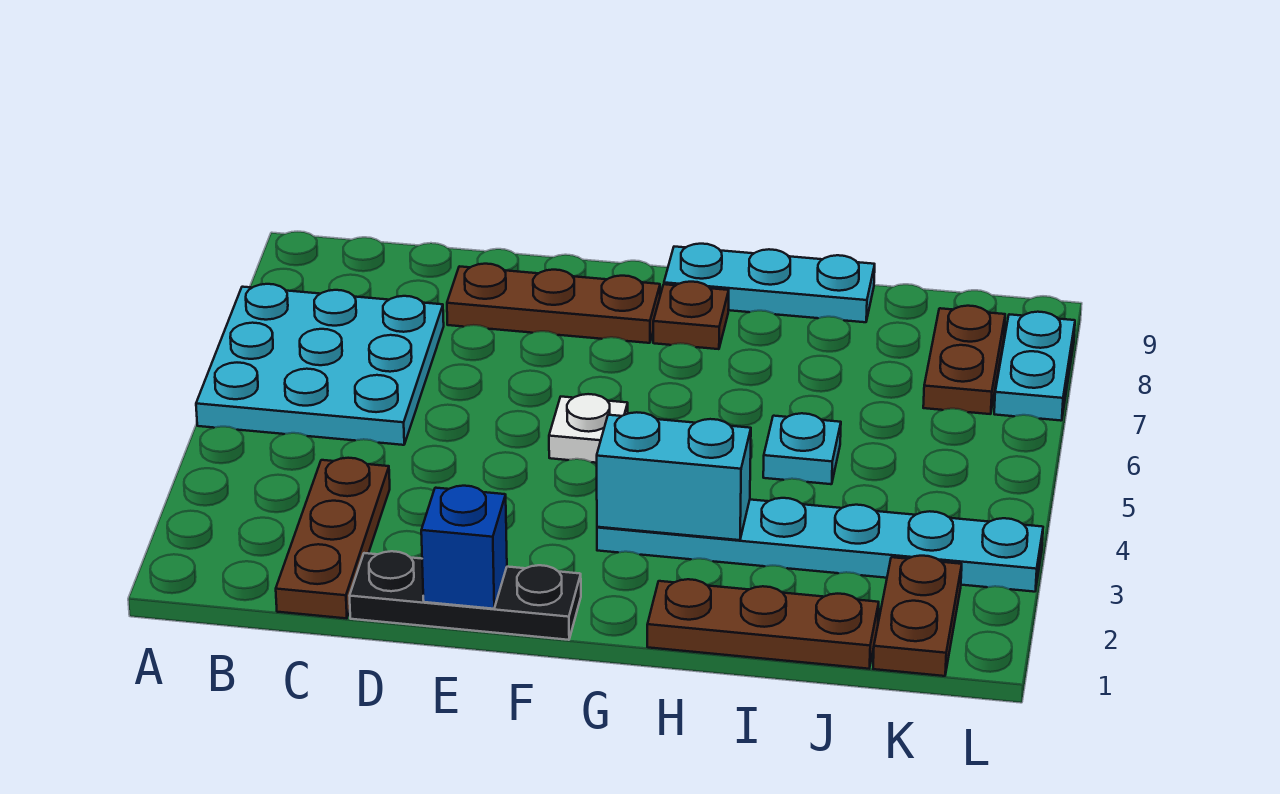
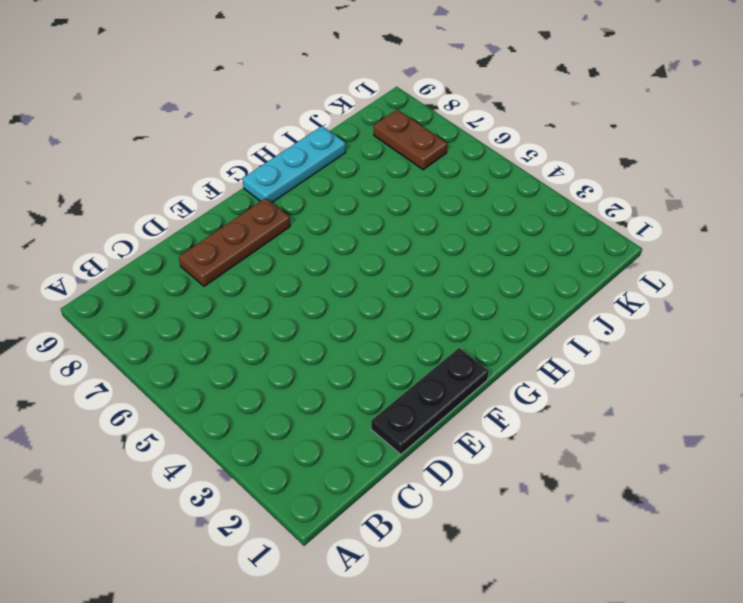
none -> cyan plate A5:C7 level 1
none -> brown plate C1:C3 level 1
none -> white plate F5 level 1

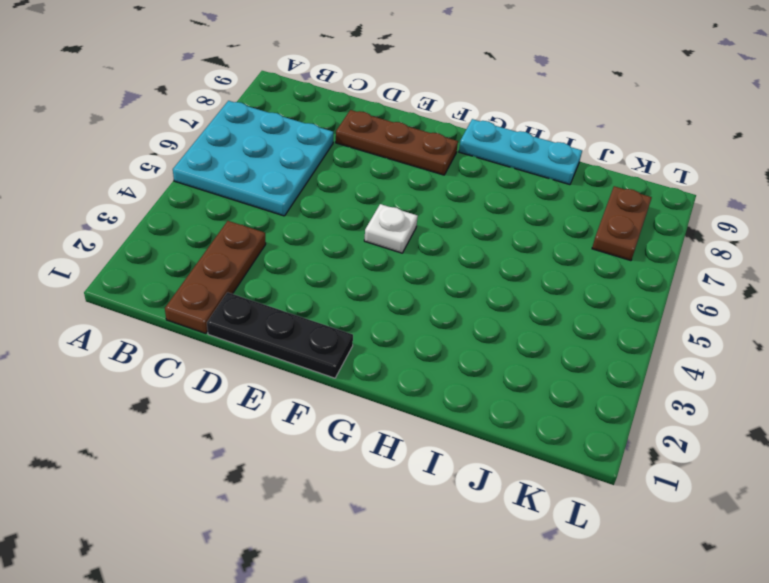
none -> cyan plate G3:L3 level 1
none -> brown plate G8 level 1
none -> brown plate H1:J1 level 1

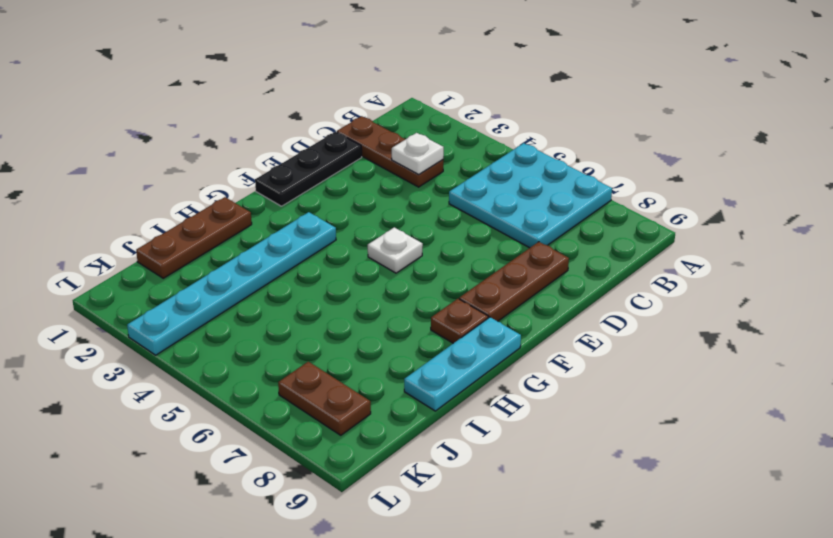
white plate C3 level 2 -> none
none -> cyan plate I5 level 1
none -> brown plate K1:K2 level 1
none -> cyan plate L7:L8 level 1

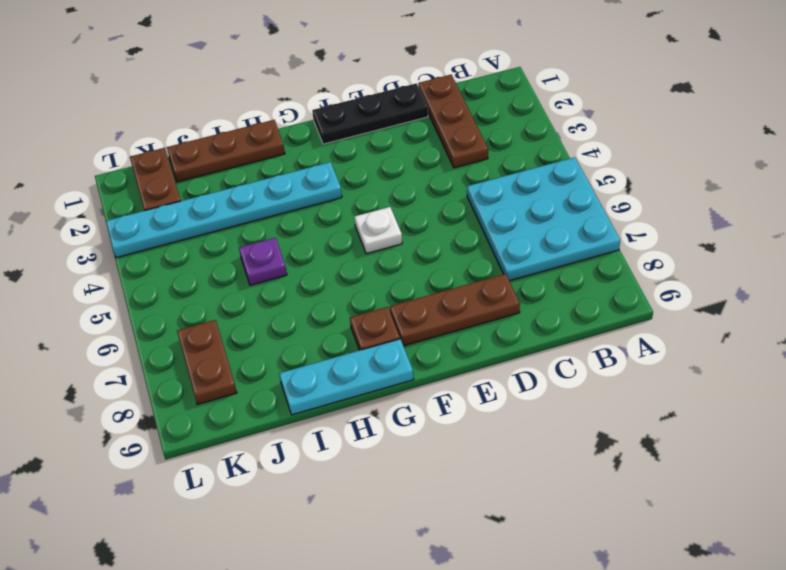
purple plate I5 level 1 -> cyan plate I5 level 1
none -> cyan plate L7:L8 level 1
none -> blue brick E1 level 2
none -> cyan brick G3:H3 level 2

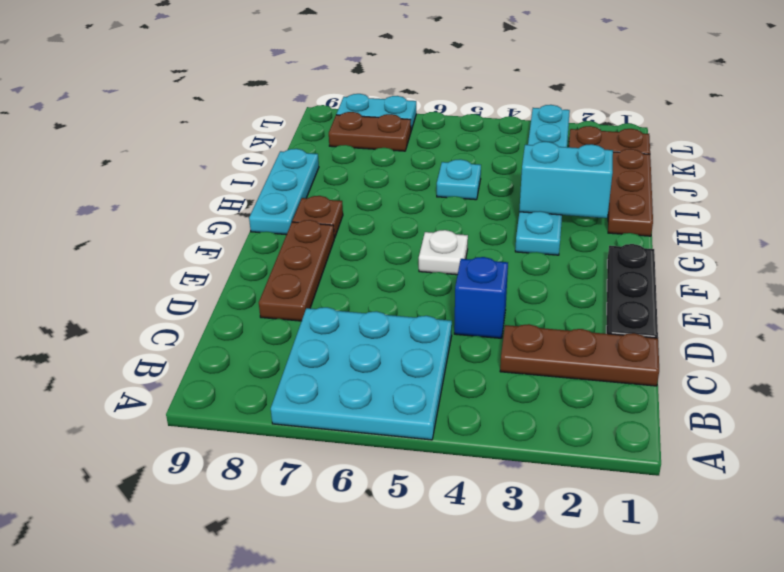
blue brick D4 level 1 -> blue brick E1 level 2
cyan brick H2:H3 level 2 -> cyan brick G3:H3 level 2

